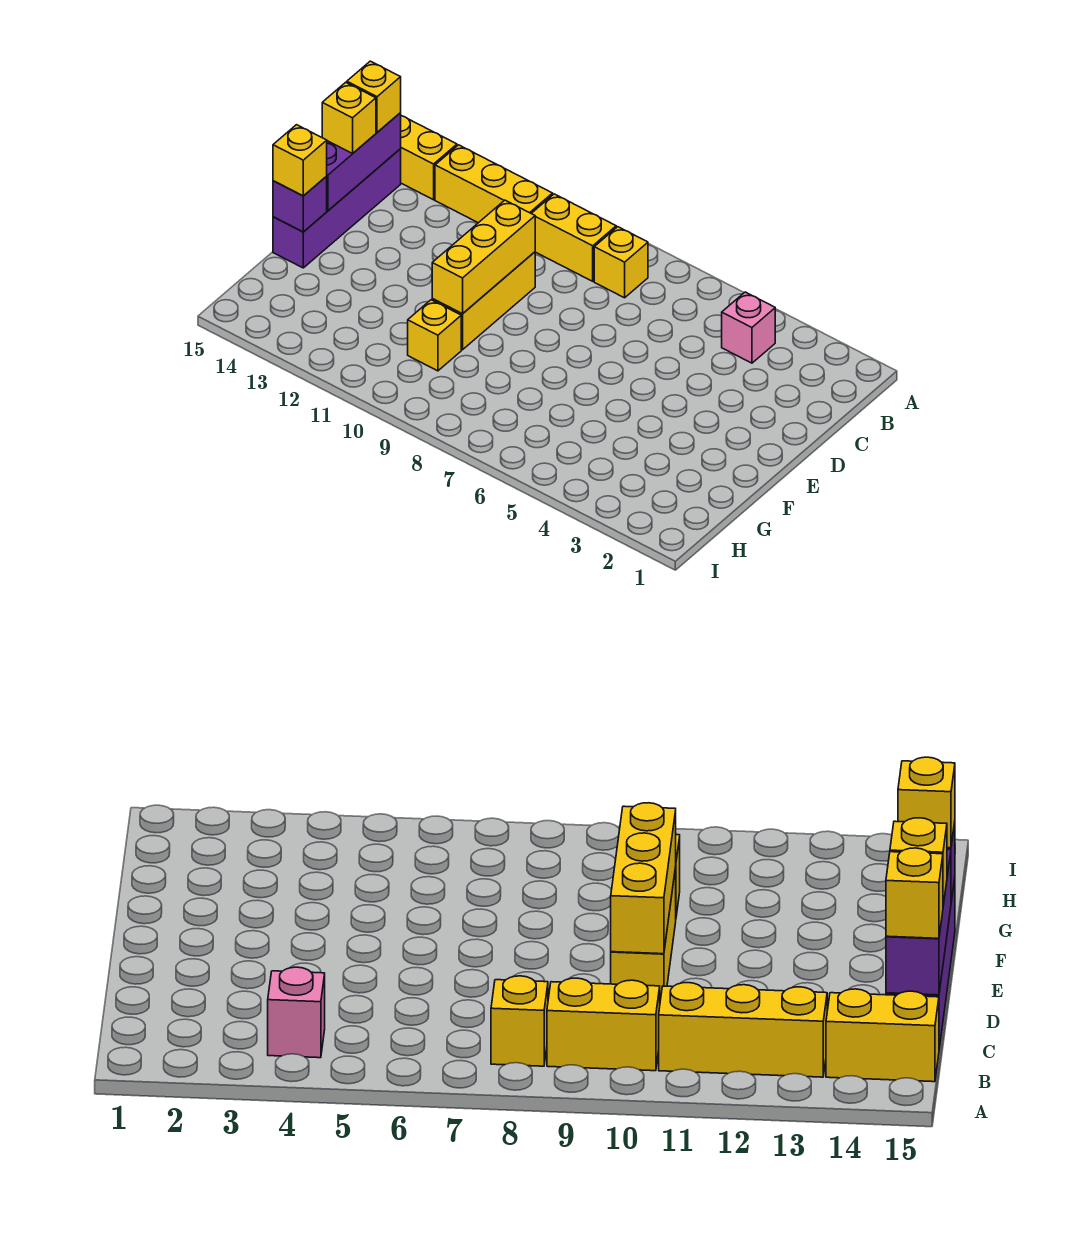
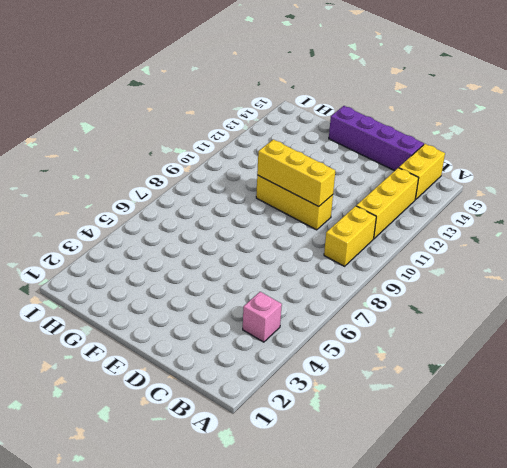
none -> yellow brick B8 level 1
none -> yellow brick G10 level 1
none -> purple brick C15:E15 level 2

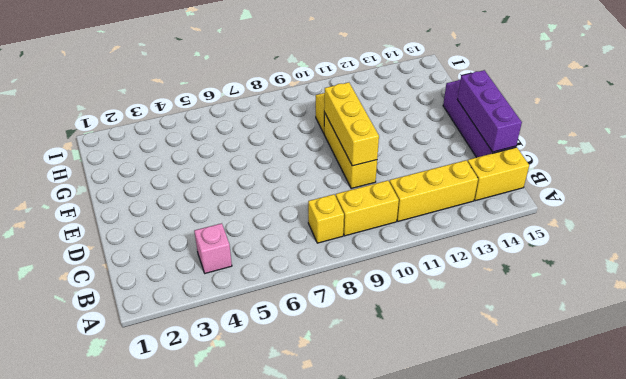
none -> purple brick F15 level 2
none -> yellow brick C15 level 3
none -> yellow brick D15 level 3

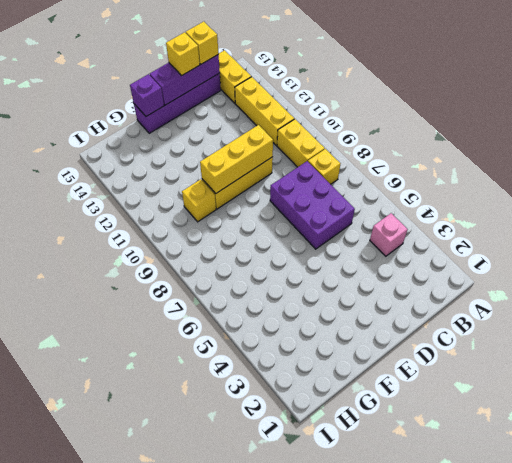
purple brick C6:D8 level 1 -> none
none -> yellow brick F15 level 3

